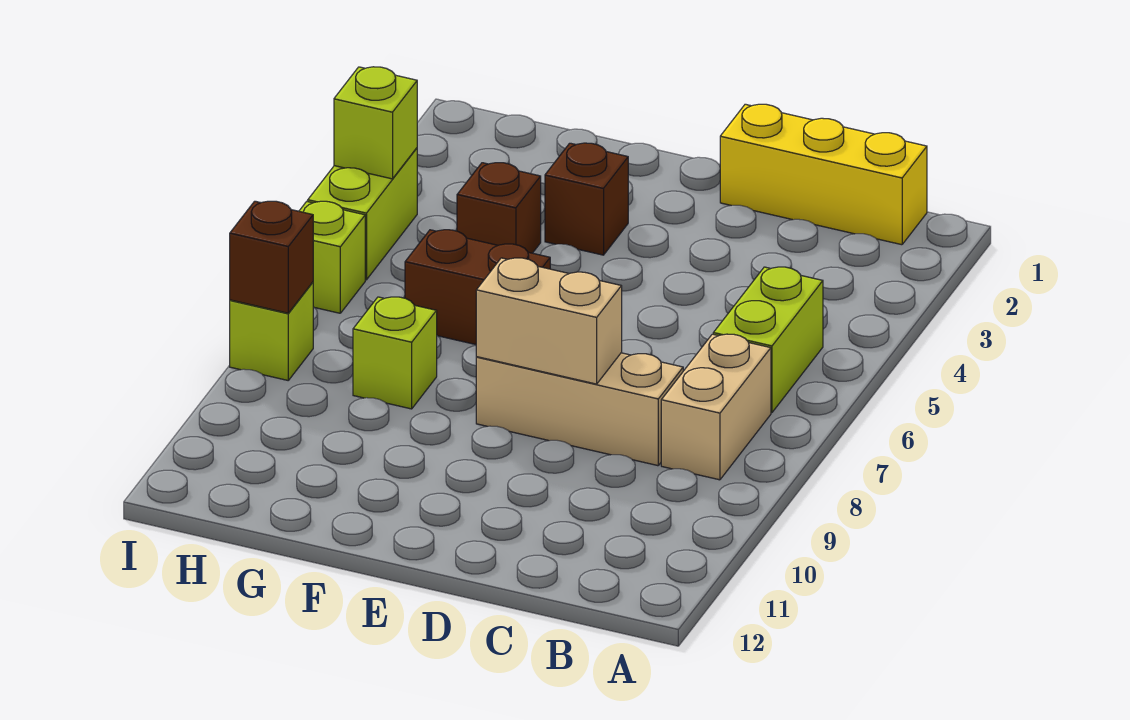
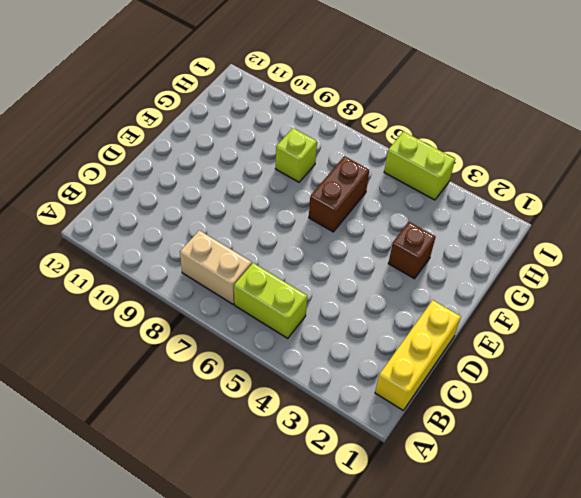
none -> tan brick C8:E8 level 1
none -> brown brick G4 level 1
none -> lime brick I6 level 1

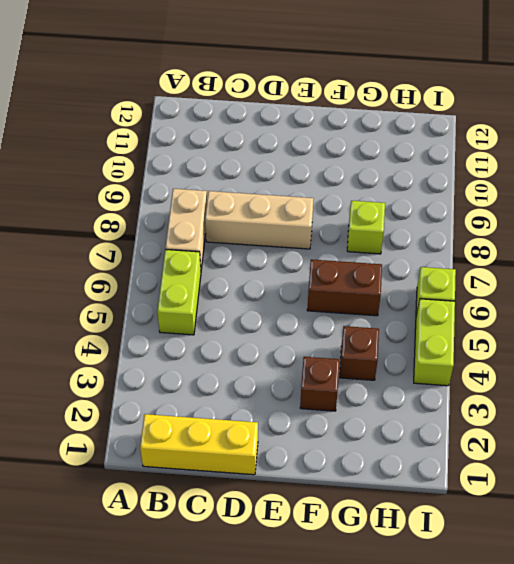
none -> lime brick I8 level 1
none -> tan brick D8:E8 level 2
none -> lime brick I4 level 2

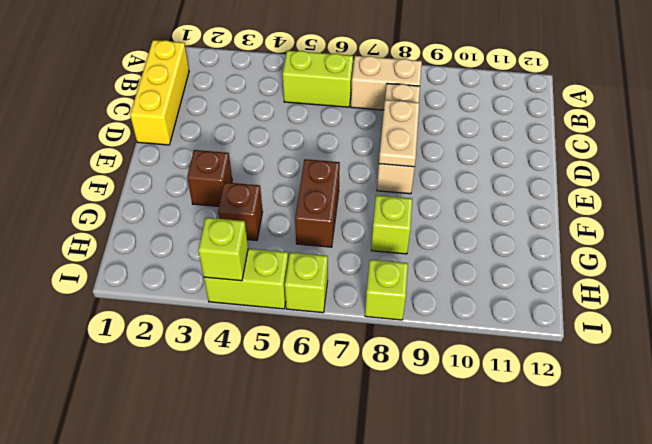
tan plate D8:E8 level 2 -> tan brick D8:E8 level 2
none -> brown brick I8 level 2

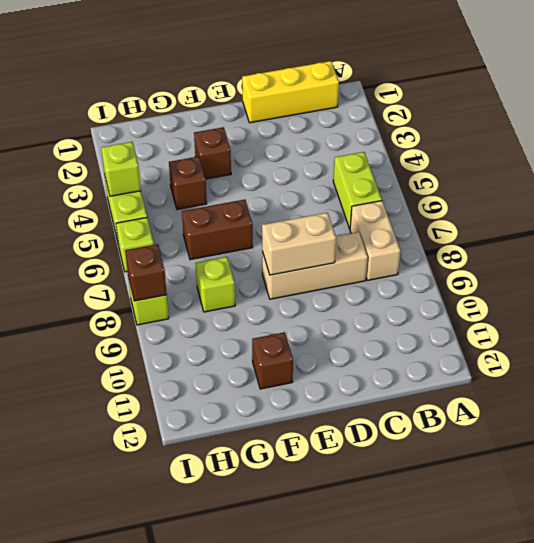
brown brick F11 level 1 -> none

